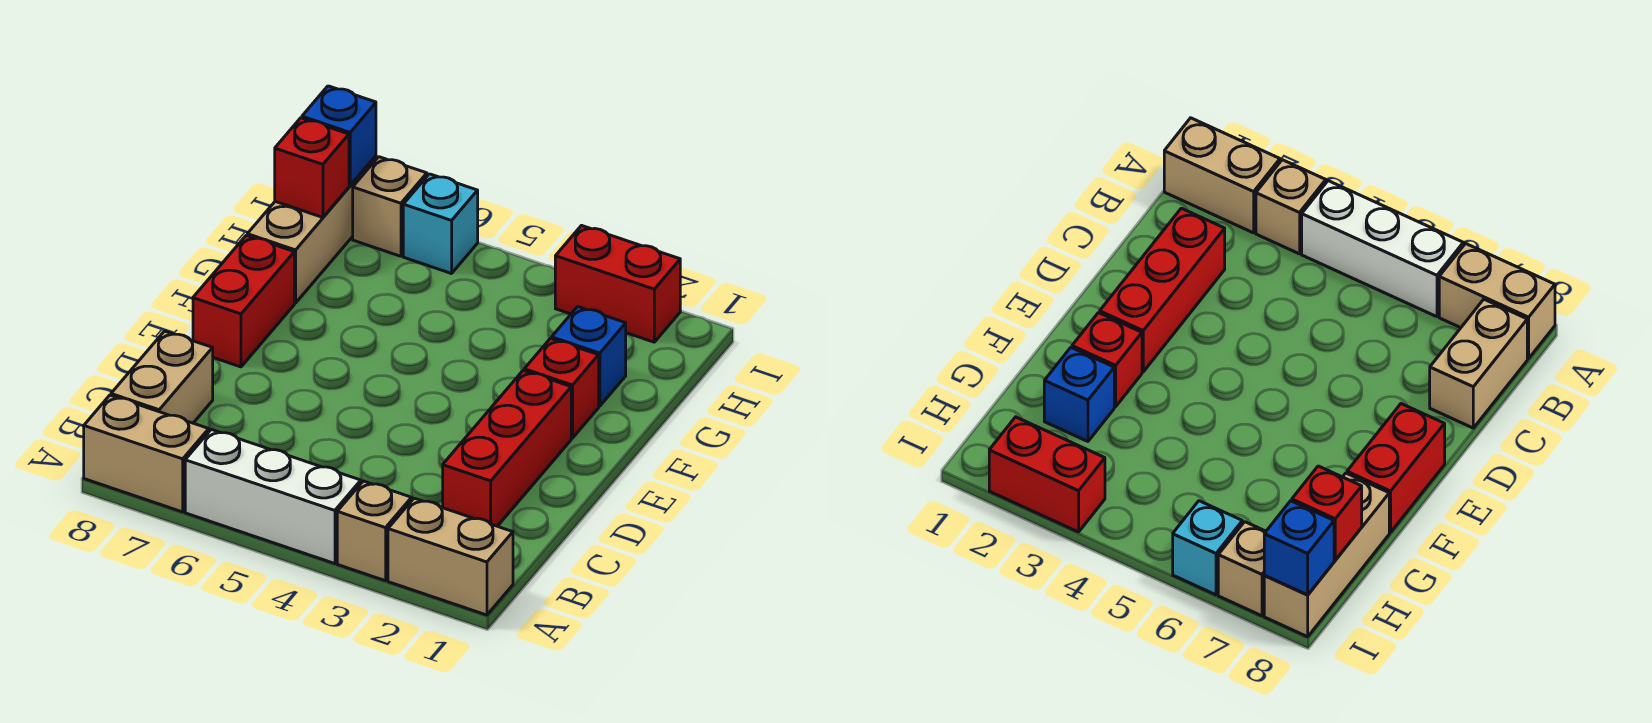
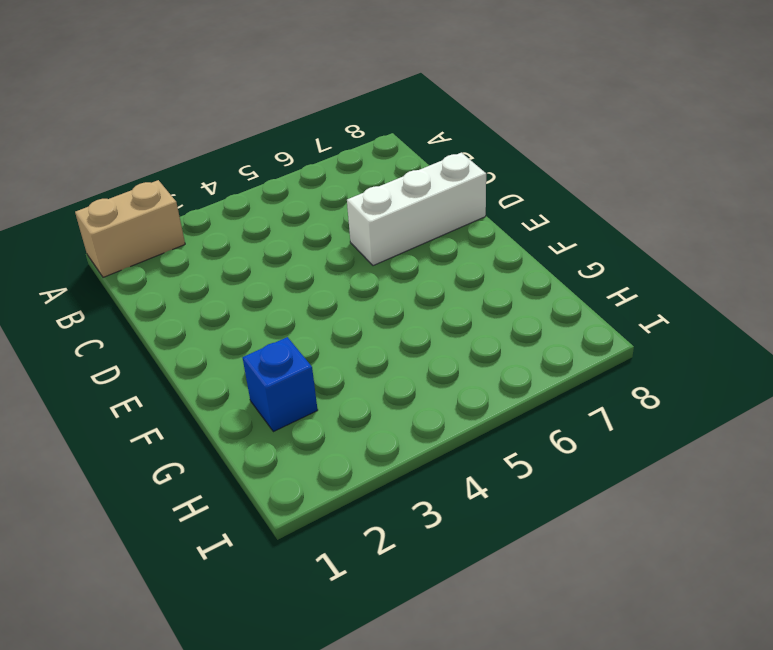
white brick D6:D8 level 1 -> white brick A4:A6 level 1
none -> tan brick A3 level 1
none -> tan brick A7:A8 level 1
none -> tan brick B8:C8 level 1

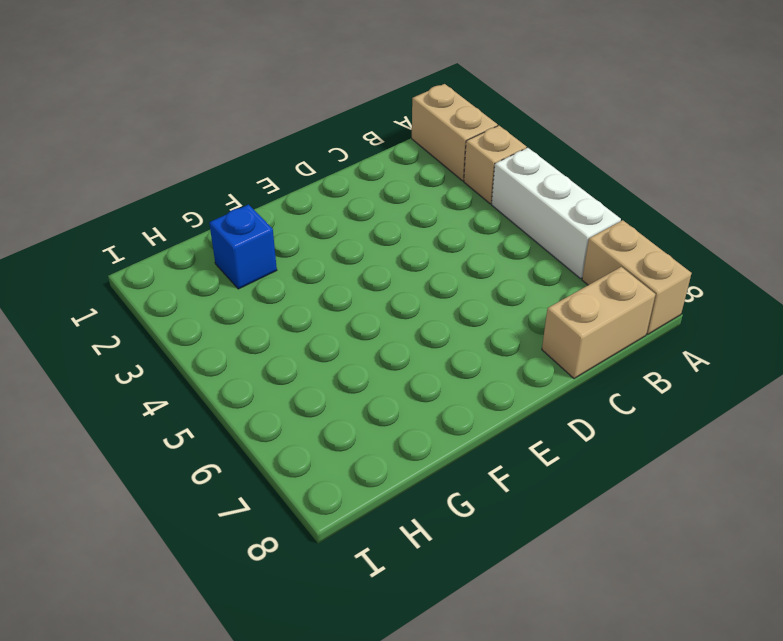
none -> red brick C2:E2 level 1
none -> red brick E8:F8 level 1
none -> red brick F2 level 1

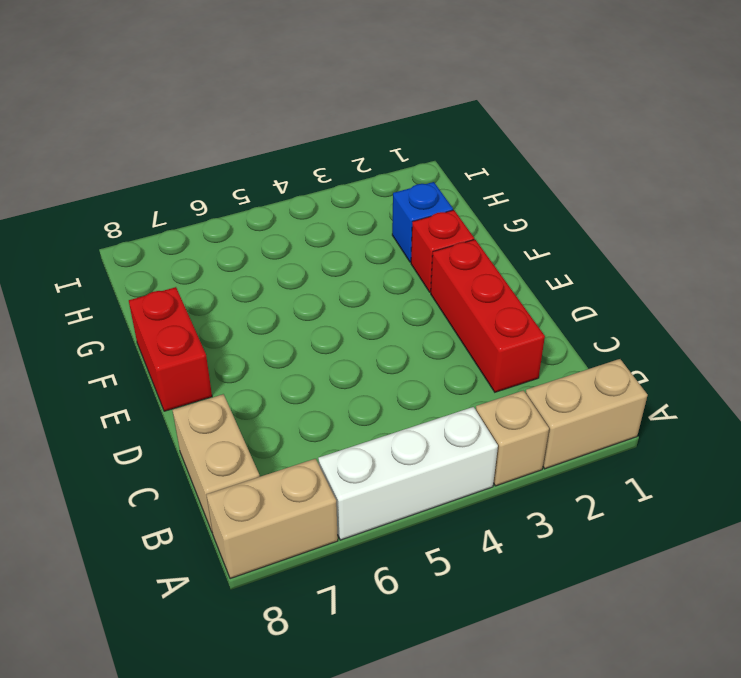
none -> tan brick G8:I8 level 1
none -> red brick I2:I3 level 1
none -> cyan brick I6 level 1

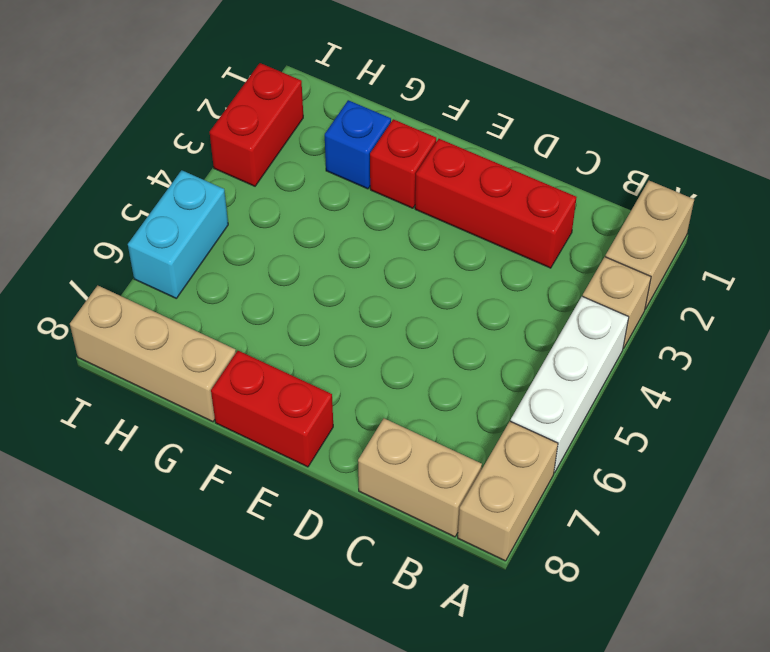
cyan brick I5:I6 level 1 -> cyan brick I6 level 1
none -> tan brick I7 level 1
none -> red brick H8 level 2
none -> blue brick I8 level 2

